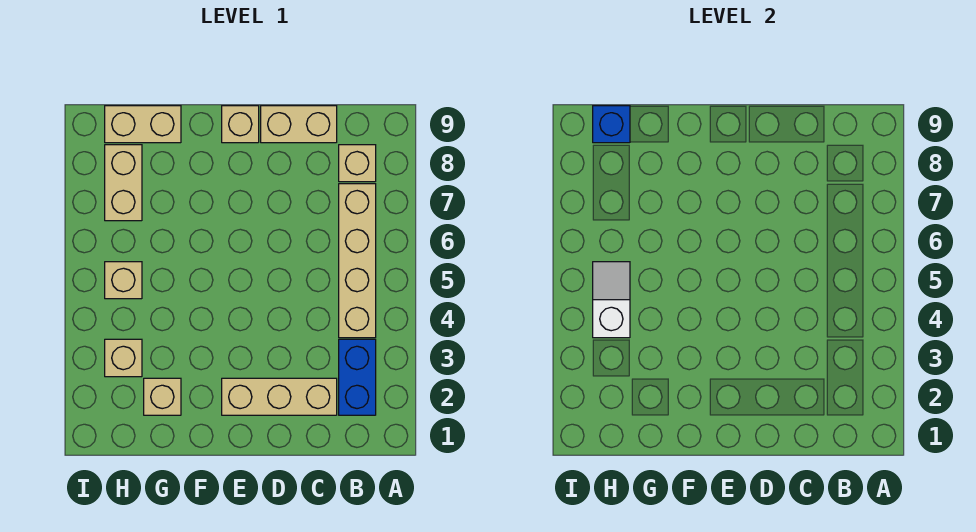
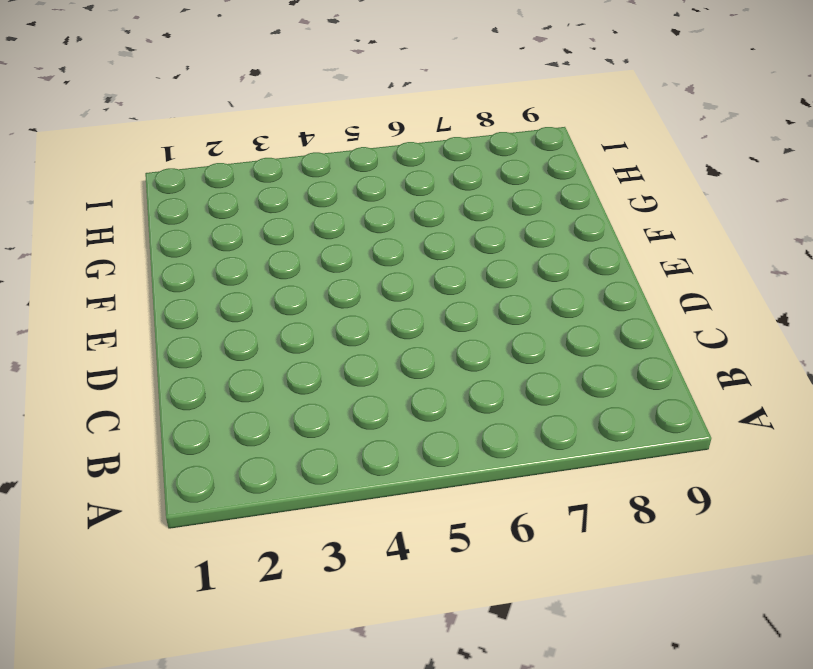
none -> blue brick B2:B3 level 1
none -> tan brick B4:B7 level 1
none -> tan brick B8 level 1

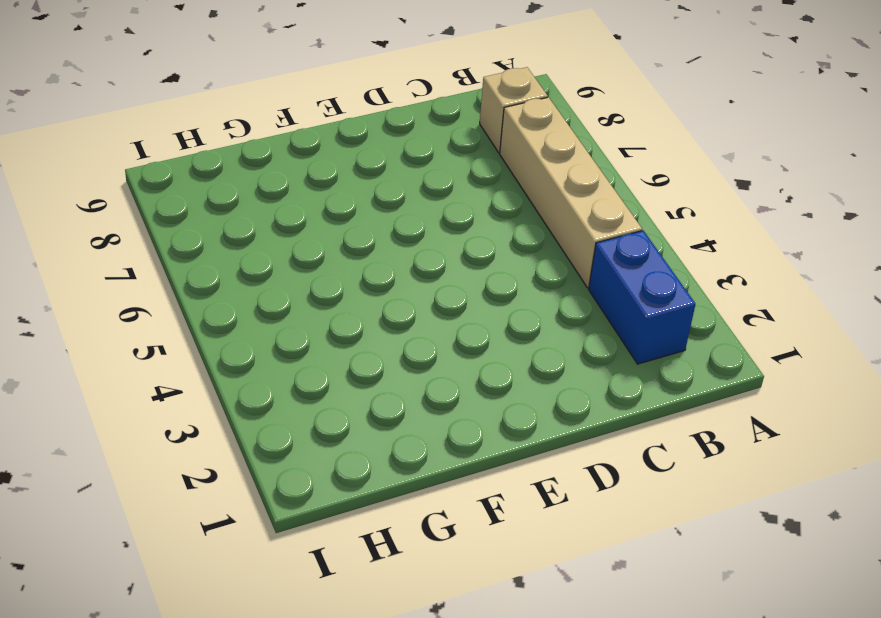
none -> tan brick C2:E2 level 1
none -> tan brick C9:D9 level 1
none -> tan brick E9 level 1

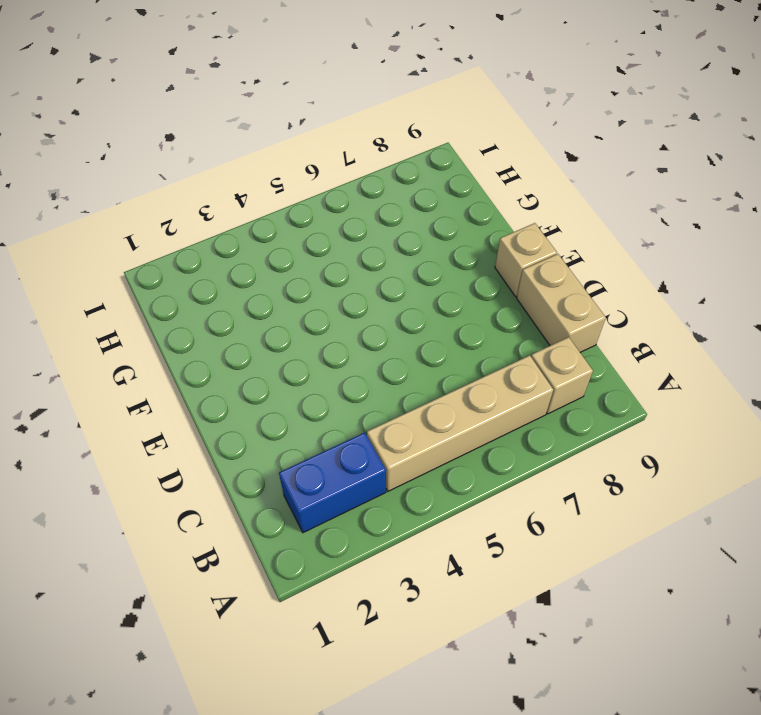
none -> tan brick C2:E2 level 1
none -> tan brick G2 level 1
none -> tan brick G9:H9 level 1

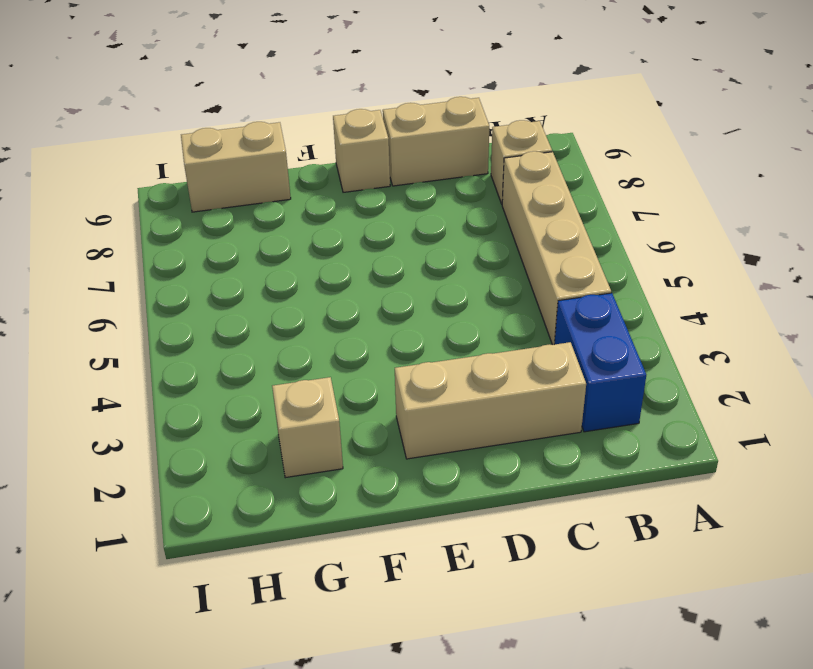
none -> tan brick H3 level 1
none -> tan brick H5 level 1
none -> tan brick H7:H8 level 1

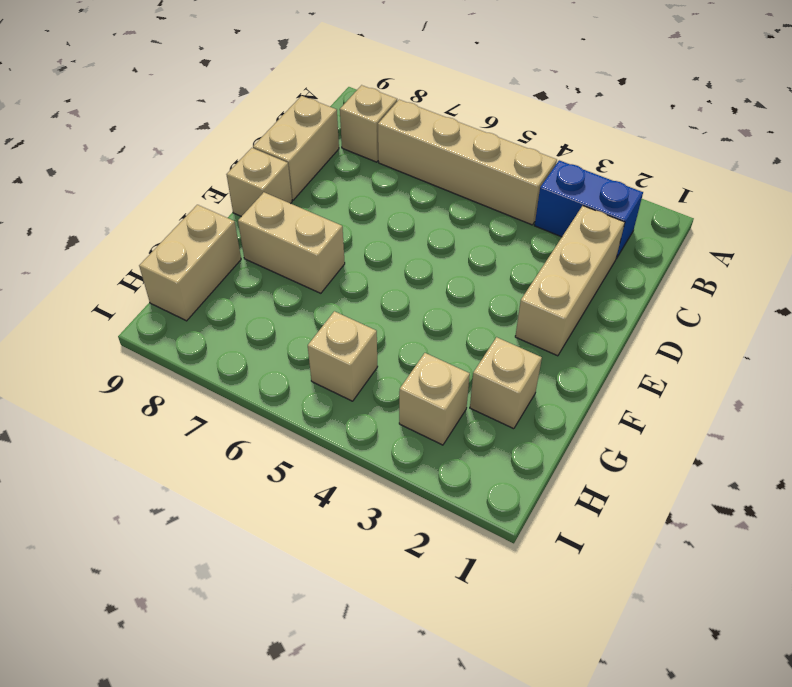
tan brick F7:F8 level 1 -> tan brick H7:H8 level 1
none -> white slope H4:H5 level 2 top 4
none -> blue brick H9 level 2

